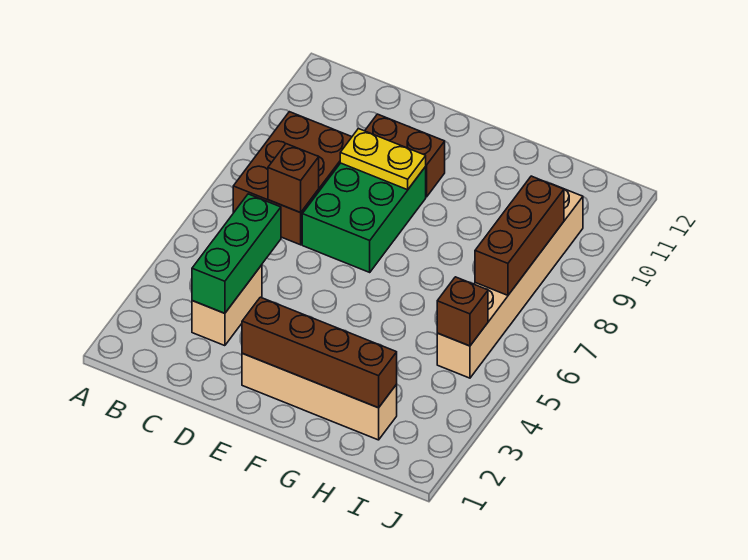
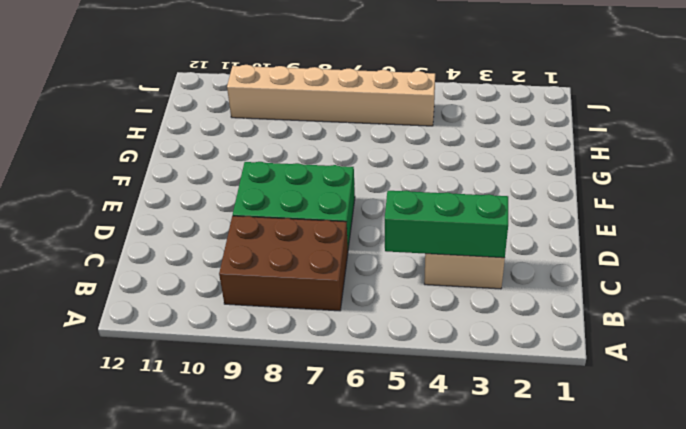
none -> brown brick D10:E10 level 1
none -> tan brick E2:H2 level 1
none -> brown brick C7 level 2

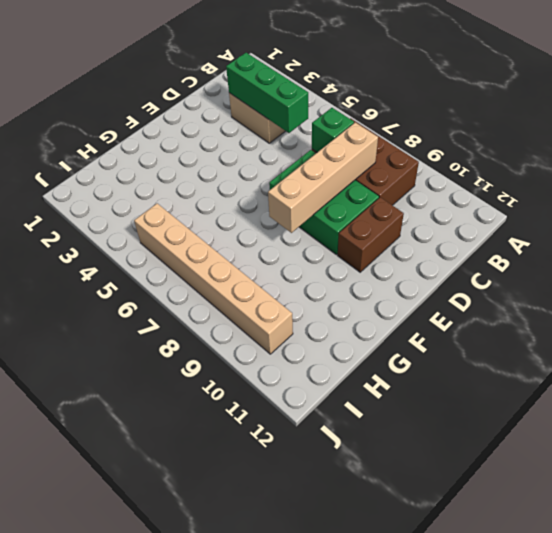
green brick C7 level 2 -> brown brick C7 level 2
tan brick C8:F8 level 2 -> tan brick E2:H2 level 1
none -> yellow plate D9:E9 level 2
none -> brown brick E2:H2 level 2
none -> brown brick I5 level 2

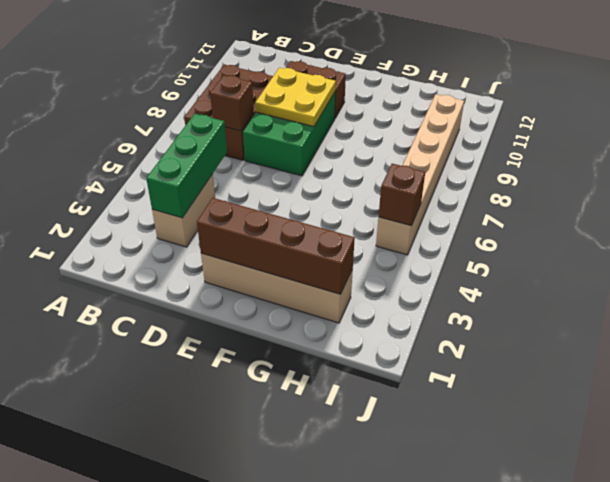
yellow plate D8:E9 level 2 -> yellow plate D9:E9 level 2
none -> brown brick I7:I9 level 2

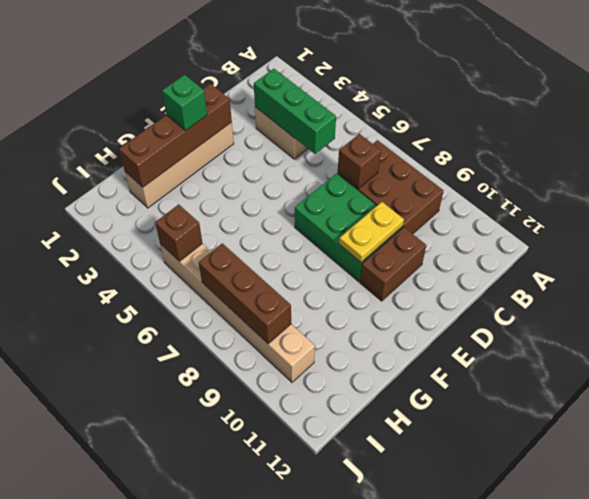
green brick F2 level 3 -> none

